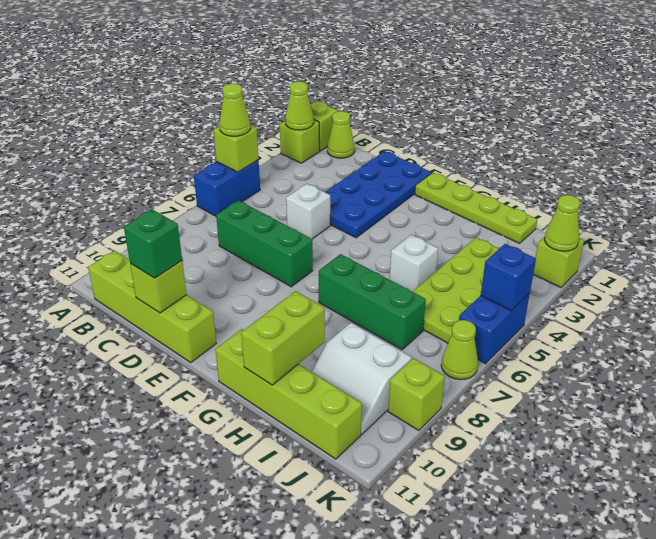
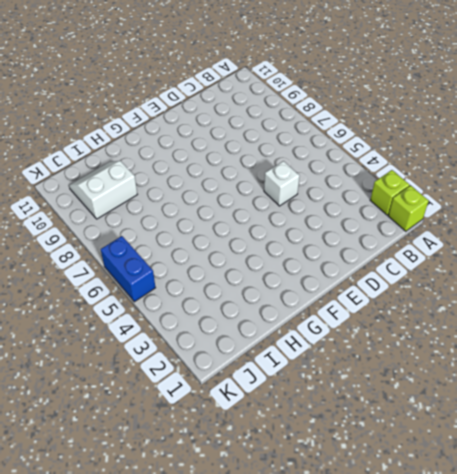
none -> blue brick A5:A6 level 1
none -> lime cone B1 level 1
none -> lime brick B11:E11 level 1

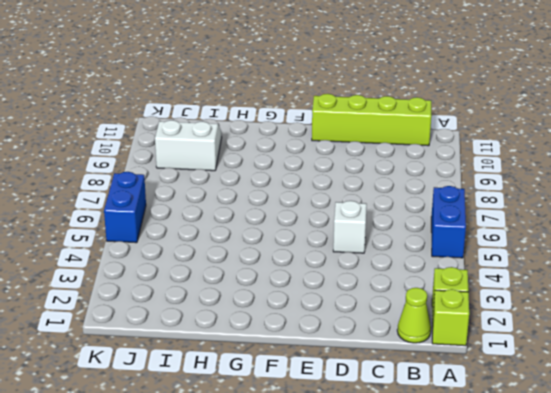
none -> green brick C7:E7 level 1
none -> blue plate D1:E4 level 1
none -> lime plate F1:I1 level 1

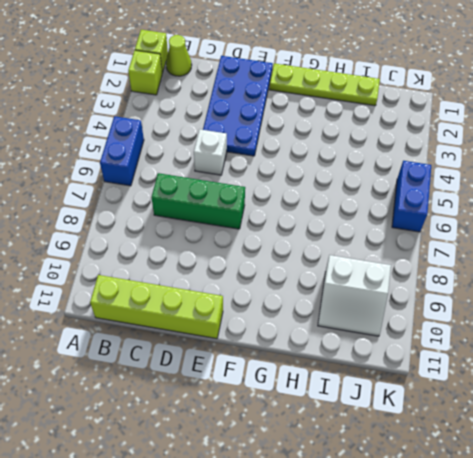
none -> green brick G7:I7 level 1
none -> lime brick G11:J11 level 1
none -> white brick H5 level 1

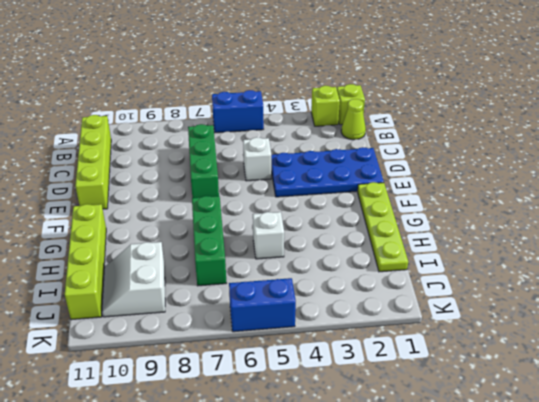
none -> lime plate I3:J6 level 1
none -> lime brick K2 level 1
none -> lime cone K7 level 1

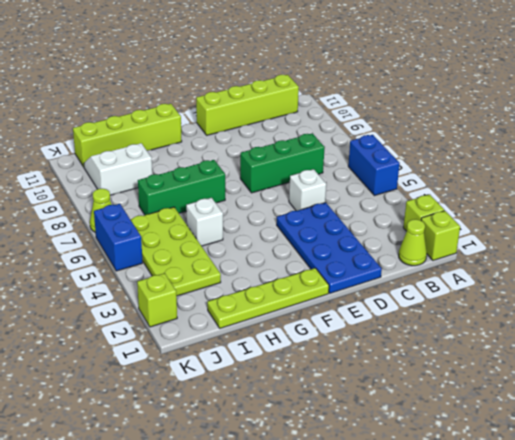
none -> lime brick K9 level 1
none -> lime cone A2 level 2
none -> lime brick A5 level 2

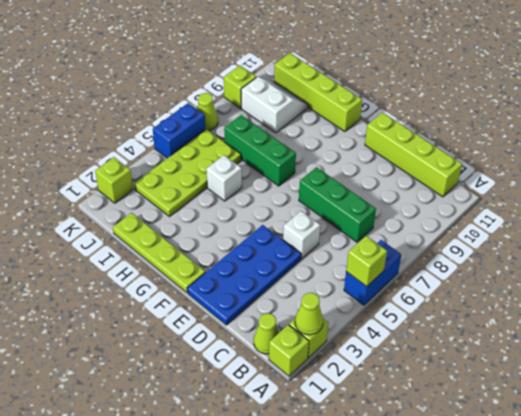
none -> lime brick D11 level 2
none -> lime brick H10:H11 level 2
none -> lime cone K2 level 2

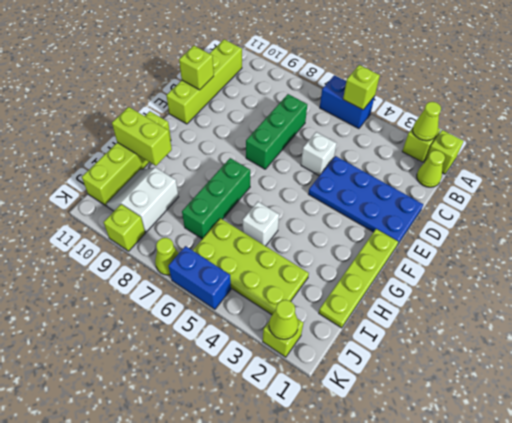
none -> blue brick K5 level 2
none -> lime cone A5 level 3
none -> green brick D11 level 3

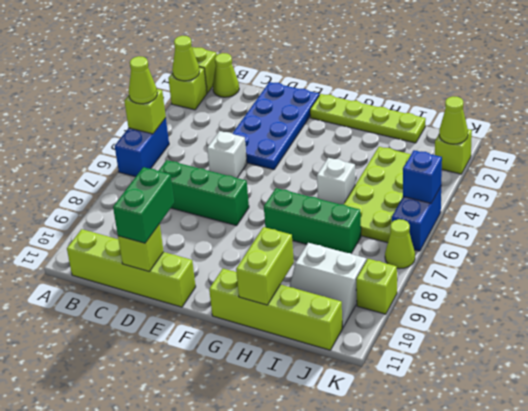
green brick D10:D11 level 3 -> green brick D11 level 3

